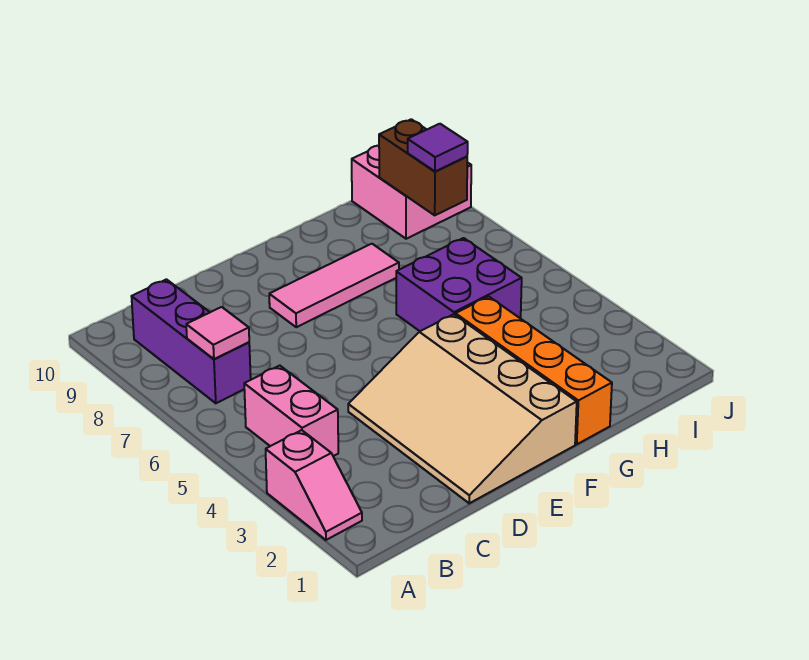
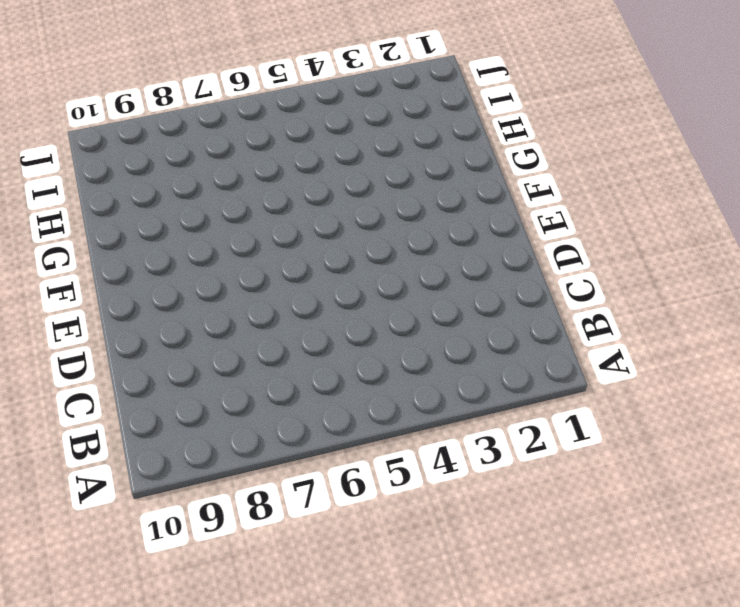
none -> pink slope A2:A3 level 1 top 3
none -> pink brick B4:B5 level 1

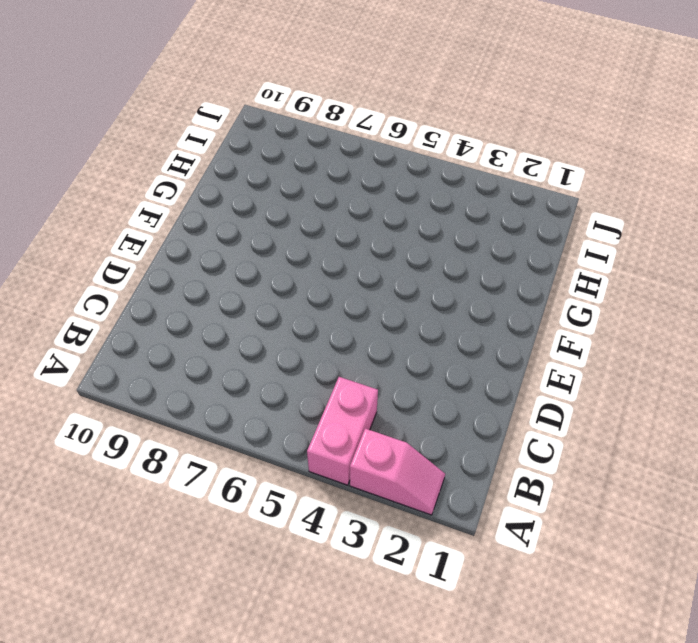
pink brick A4:B4 level 1 -> pink brick B4:B5 level 1
none -> purple brick B7:B9 level 1
none -> tan slope D1:F4 level 1 top F

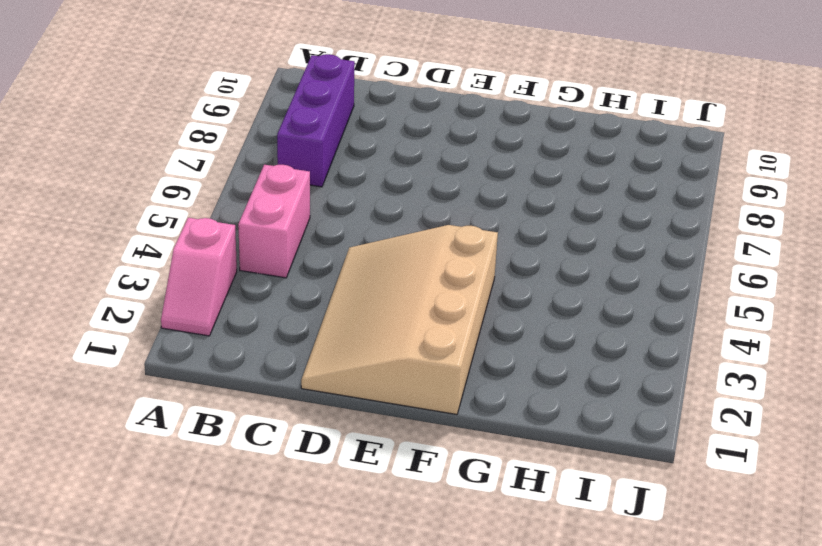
none -> pink tile E8:G8 level 1
none -> orange brick G1:G4 level 1

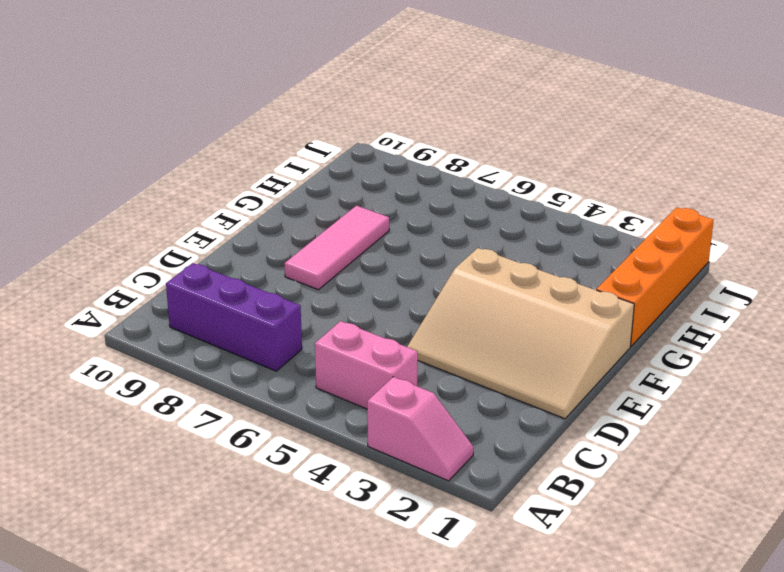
orange brick G1:J1 level 1 -> orange brick G1:G4 level 1
none -> purple brick G5:H6 level 1
none -> pink brick I9:J10 level 1

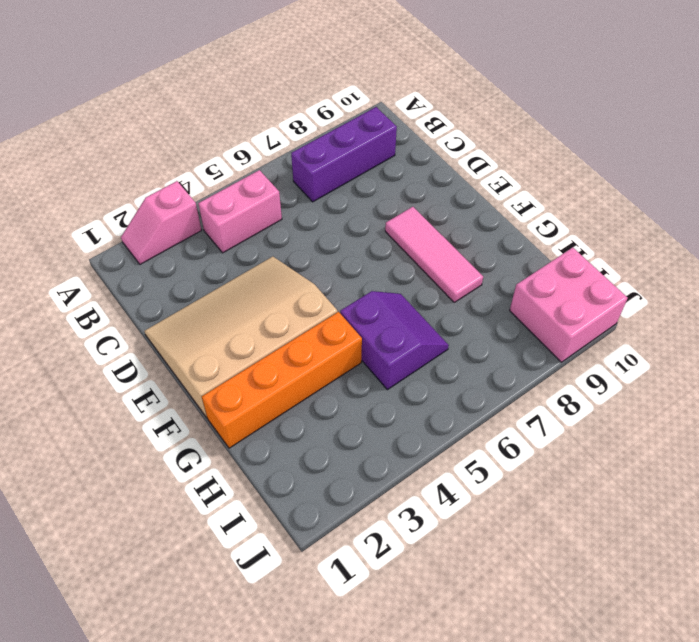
purple slope G5:H6 level 1 top 5 -> purple brick G5:H6 level 1
none -> pink tile B7 level 2
none -> brown brick I8:I9 level 2

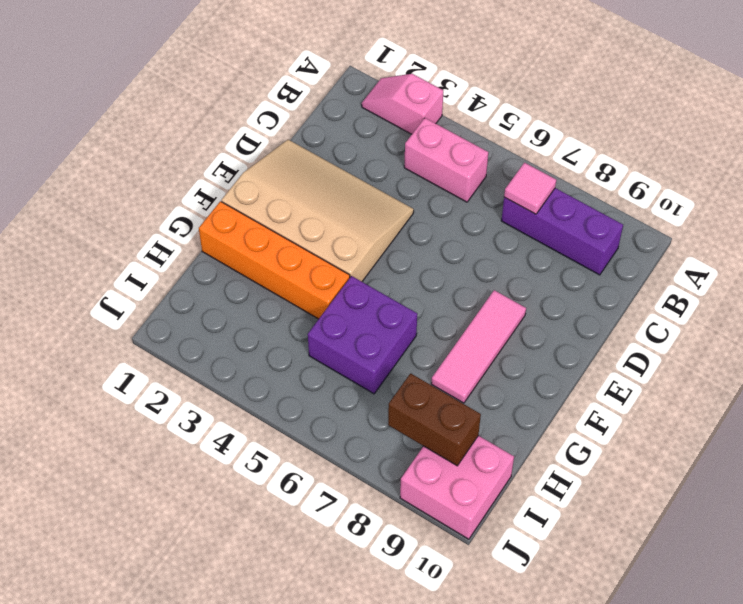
none -> purple tile I8 level 3

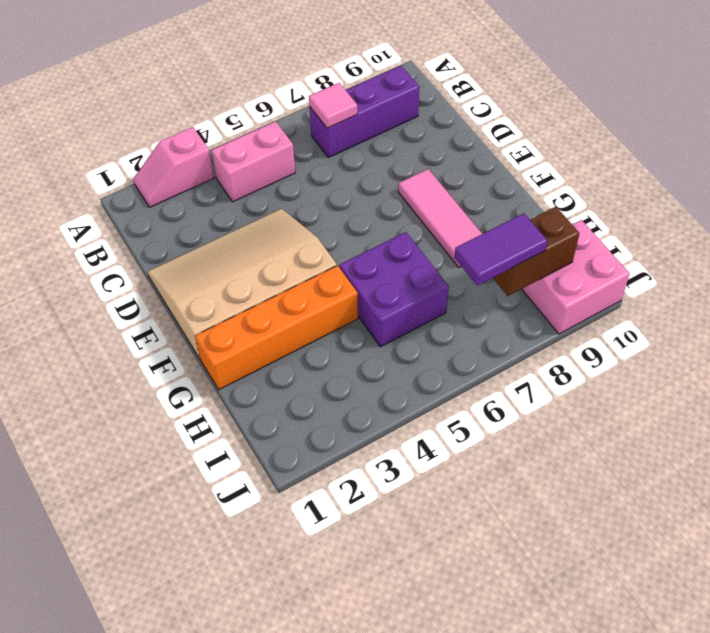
purple tile I7:I8 level 3 -> purple tile I8 level 3

